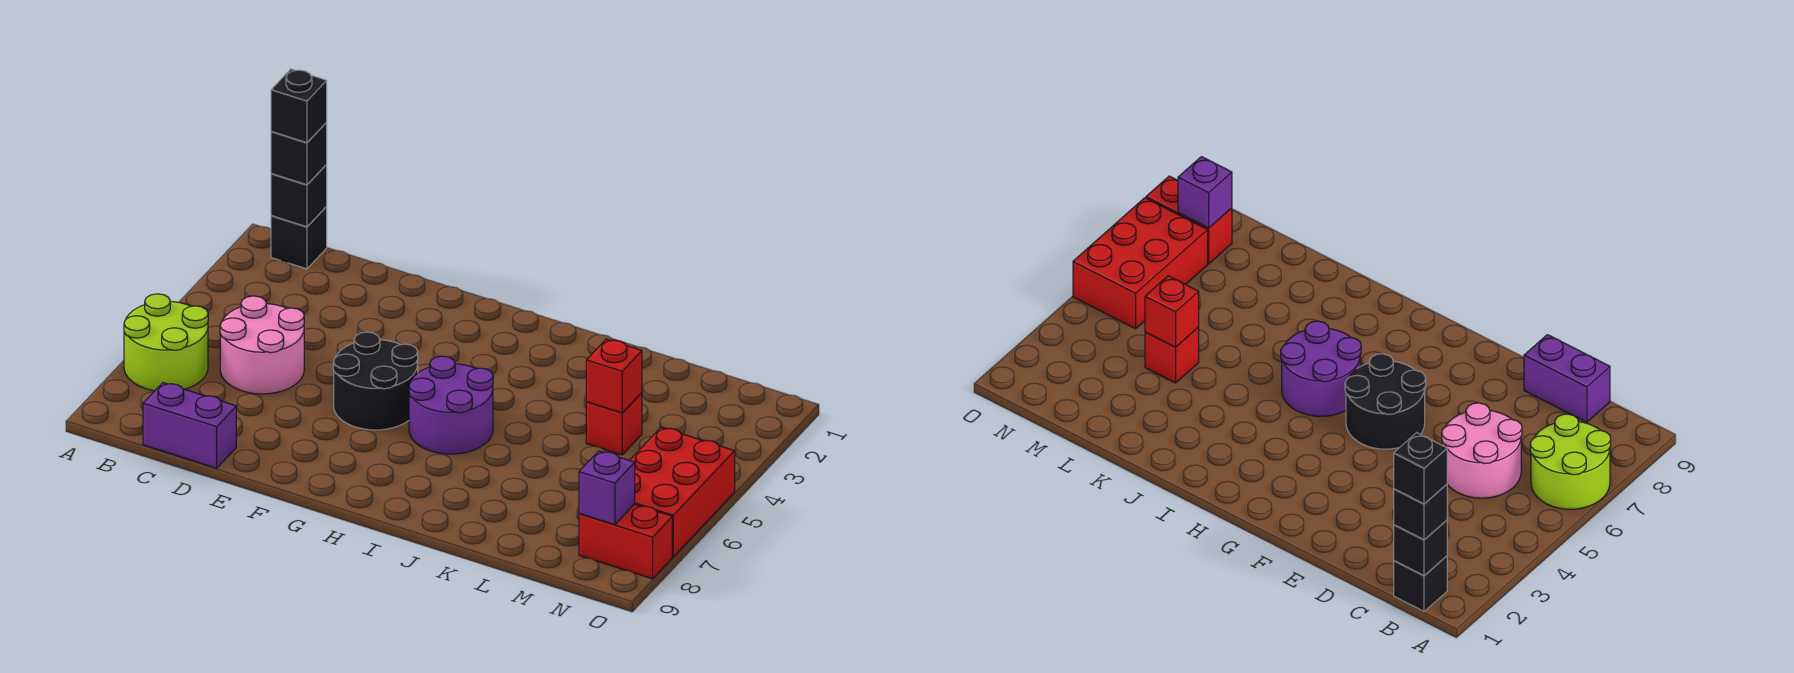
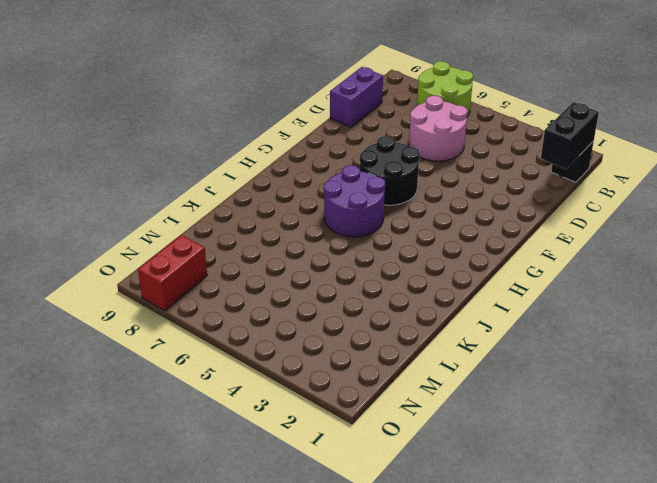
black brick B1:C1 level 2 -> black brick B1 level 2
none -> red brick L4 level 1
none -> red brick N5:O7 level 1
none -> red brick L4 level 2

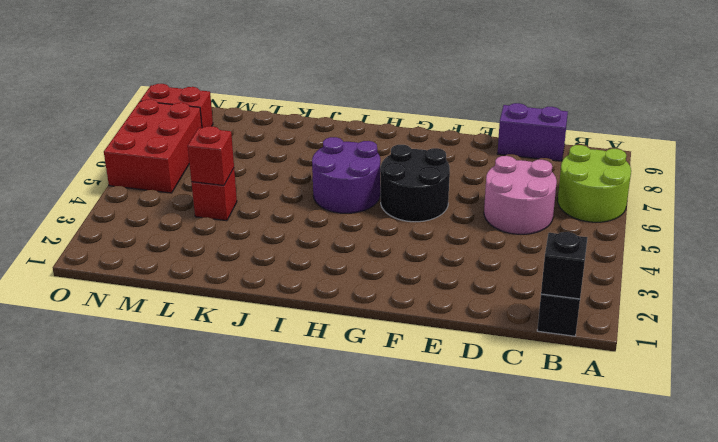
none -> purple brick N8 level 2
none -> black brick B1 level 3
none -> black brick B1 level 4

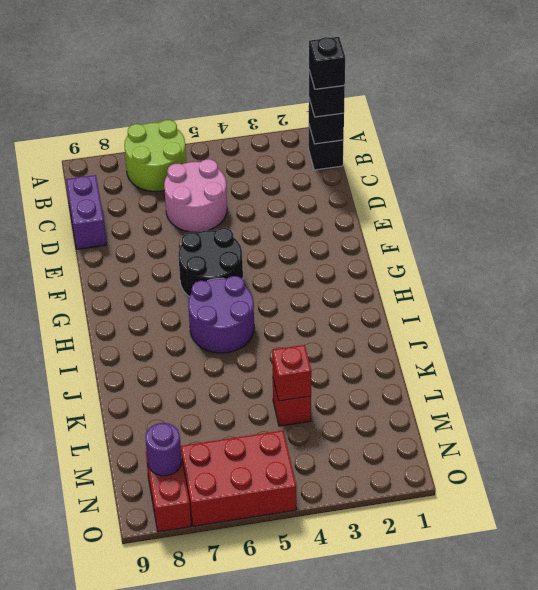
purple round brick N8 level 2 -> purple brick N8 level 2

